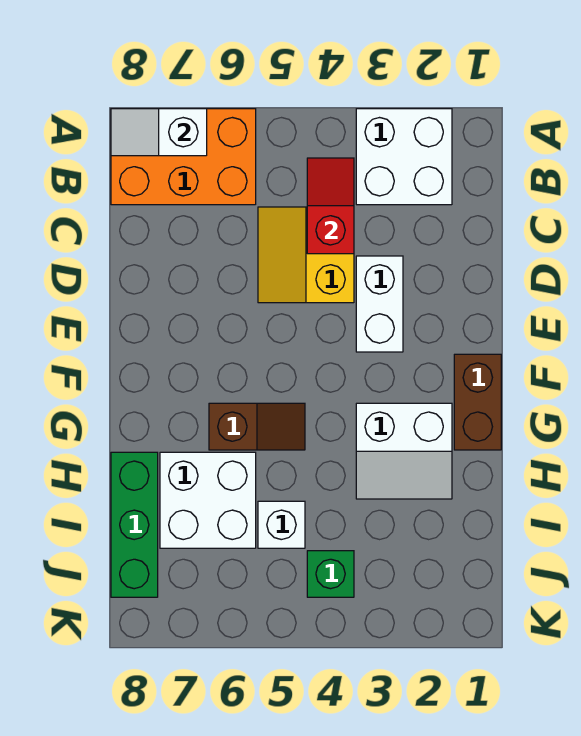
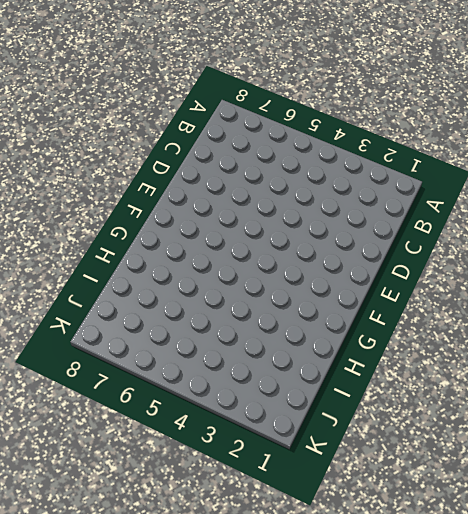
none -> white brick A2:B3 level 1
none -> orange brick A6:B8 level 1
none -> yellow slope C4:D5 level 1 top 4

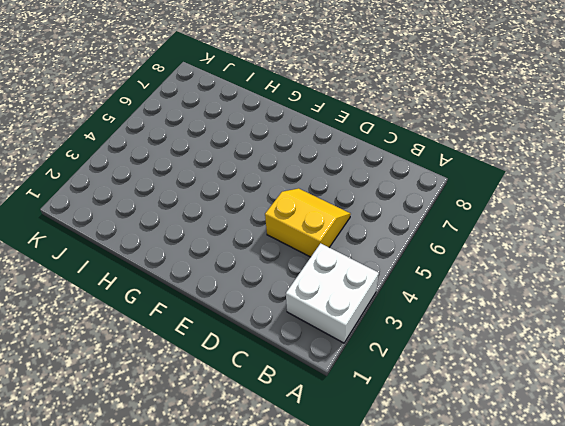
none -> orange brick A6:B8 level 1
none -> white brick D3:E3 level 1
none -> brown brick F1:G1 level 1

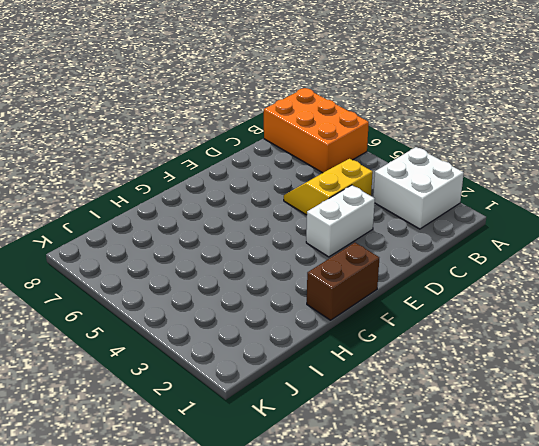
none -> white slope G2:H3 level 1 top G
none -> brown slope G5:G6 level 1 top 6
none -> white brick H6:I7 level 1

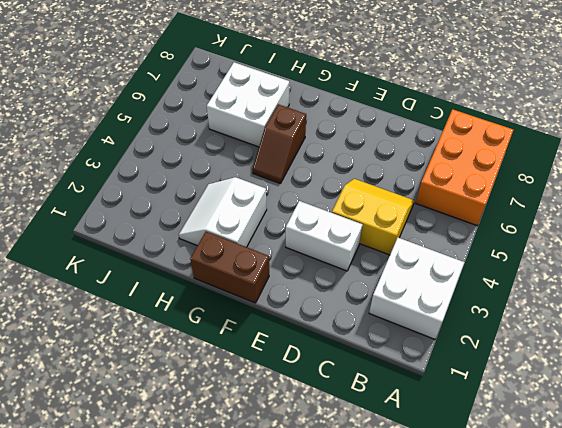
none -> green brick H8:J8 level 1
none -> white brick I5 level 1
none -> green brick J4 level 1

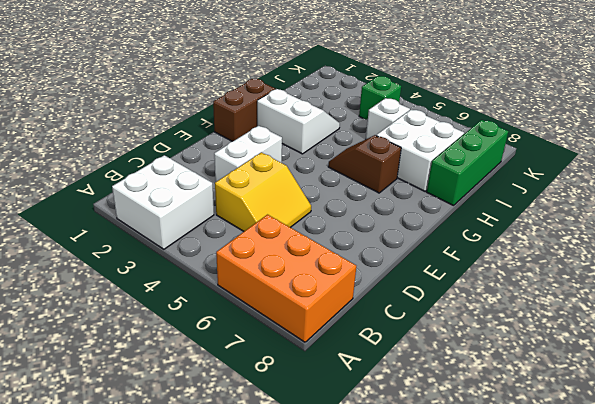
none -> white slope A7:A8 level 2 top 7
none -> red slope B4:C4 level 2 top C

